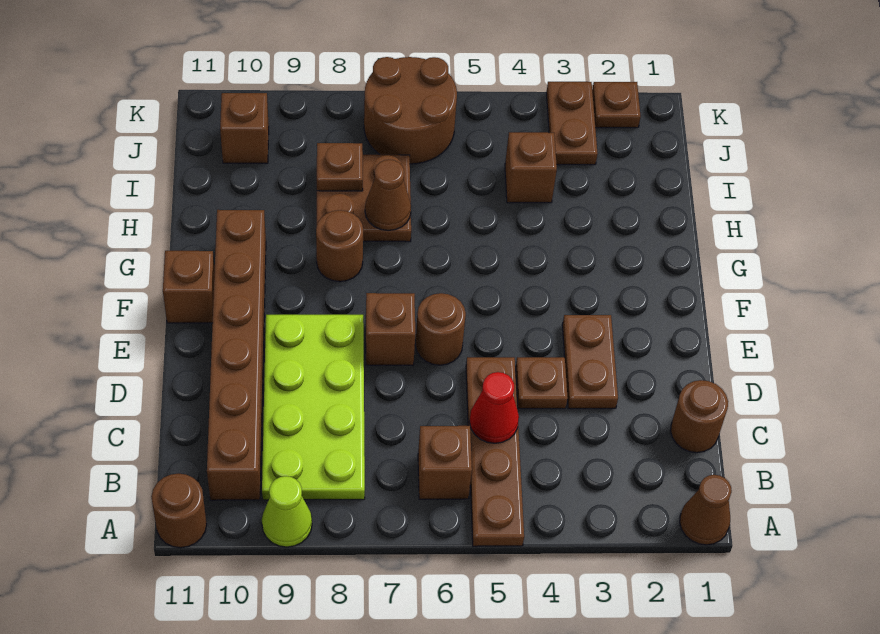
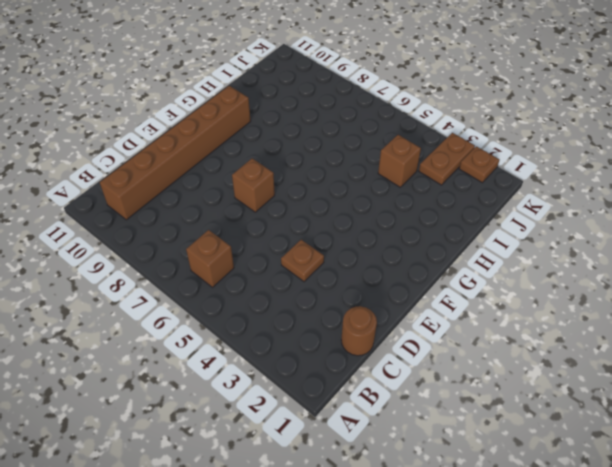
none -> brown cone A1 level 1
none -> brown plate A5:D5 level 1
none -> lime cone A9 level 1

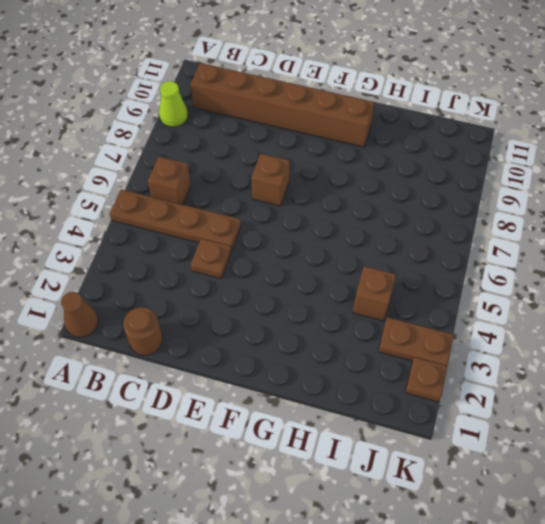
none -> brown round brick A11 level 1
none -> lime plate B8:E9 level 1
none -> brown plate D3:E3 level 1

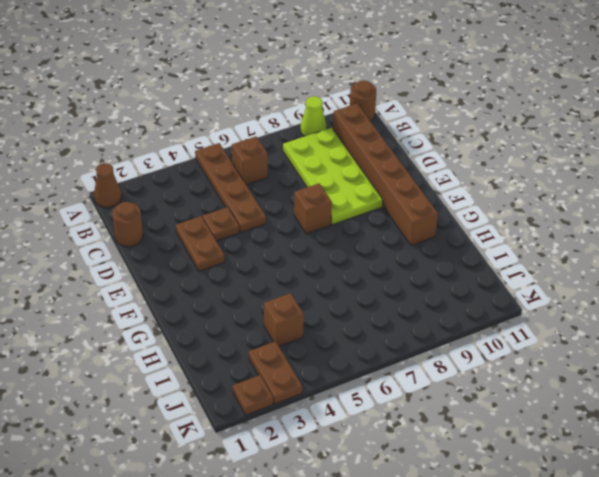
none -> brown round brick E6 level 1
none -> brown brick F11 level 1
none -> brown round brick G8 level 1

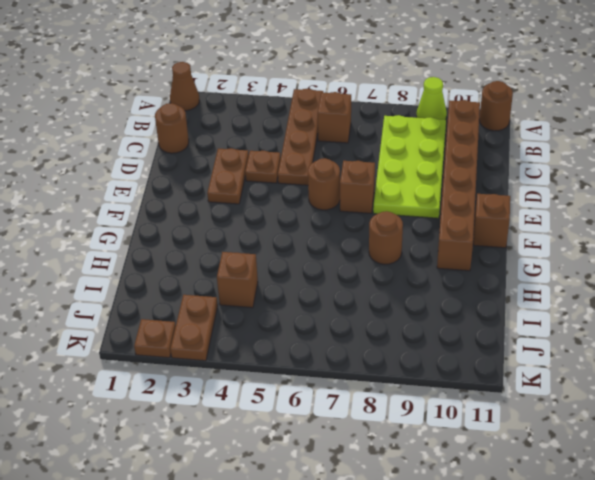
none -> brown plate H7:I8 level 1
none -> brown round brick J6:K7 level 1
none -> brown brick J10 level 1

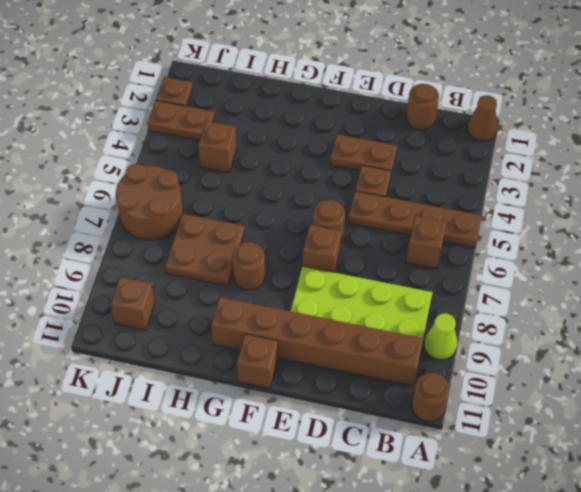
none -> red cone C5 level 2
none -> brown cone H7 level 2
none -> brown plate I8 level 2

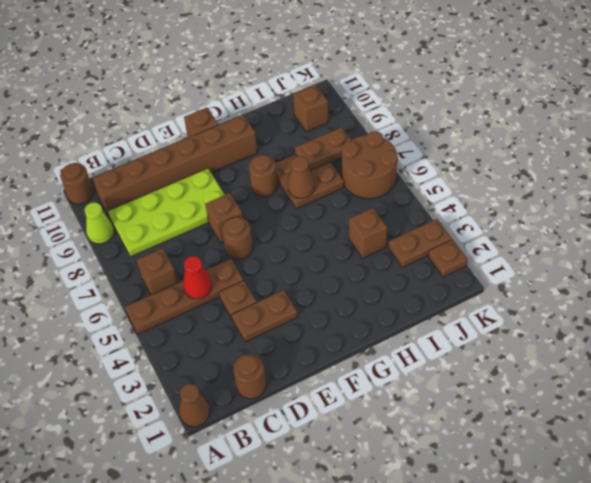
brown plate I8:J8 level 2 -> brown plate I8 level 2

